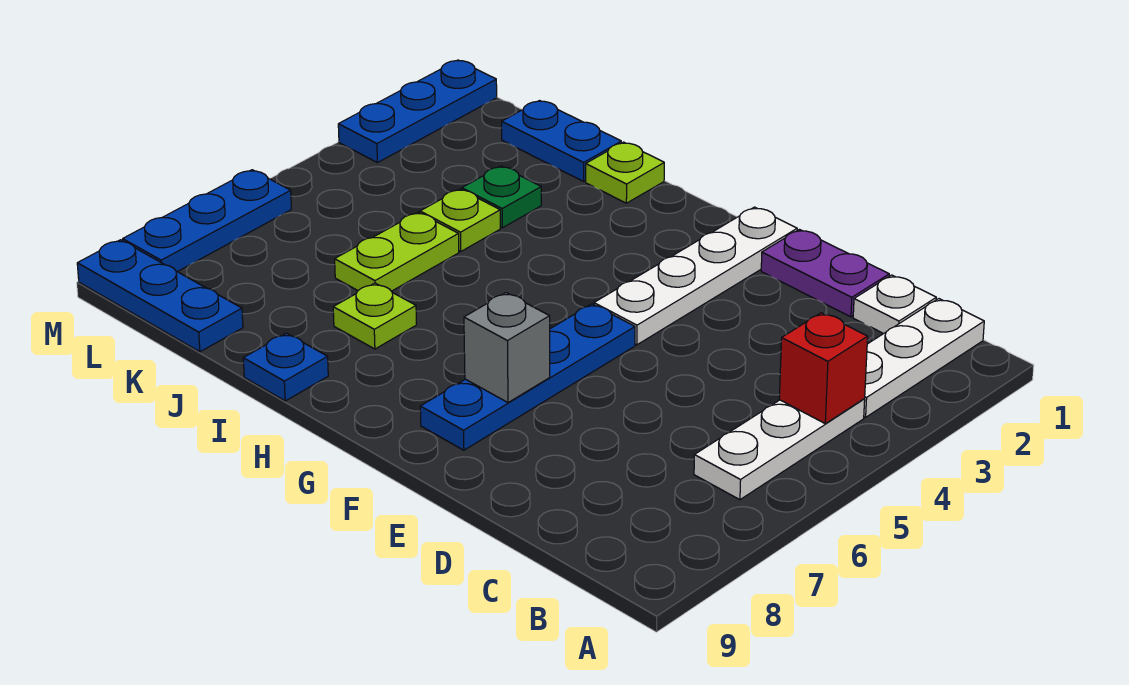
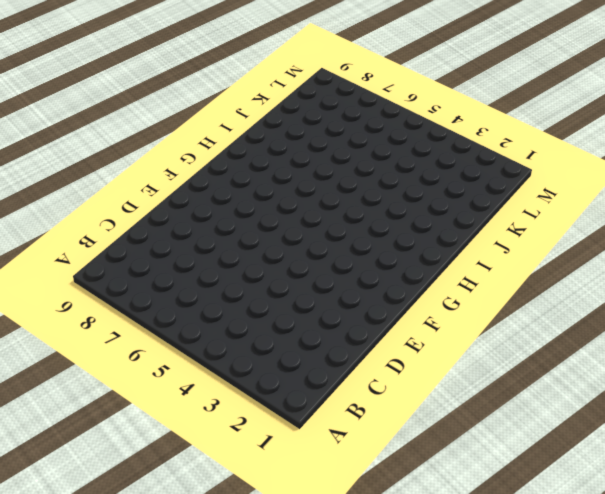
none -> white plate B1:B3 level 1
none -> white plate B4:B6 level 1
none -> white plate C1 level 1

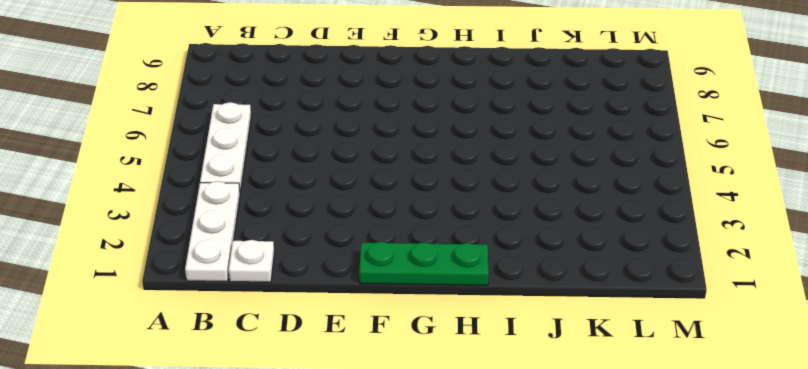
green plate F1:H1 level 1 -> white plate F1:F4 level 1
none -> purple plate D1:E1 level 1
none -> blue plate F5:F8 level 1
none -> lime plate I1 level 1

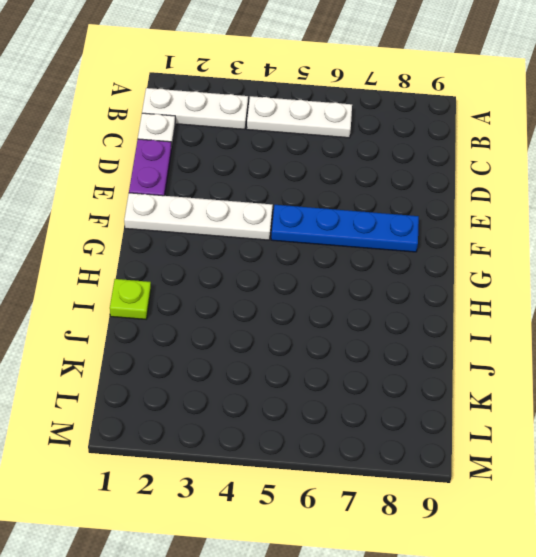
none -> lime plate I7 level 1
none -> blue plate I9 level 1
none -> blue plate J1:K1 level 1

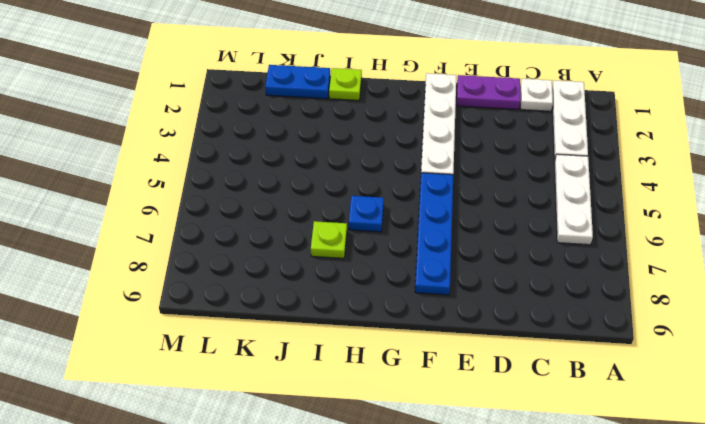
blue plate H6 level 1 -> blue plate I9 level 1
none -> green plate J3 level 1
none -> lime plate J4 level 1
none -> lime plate J5:J6 level 1

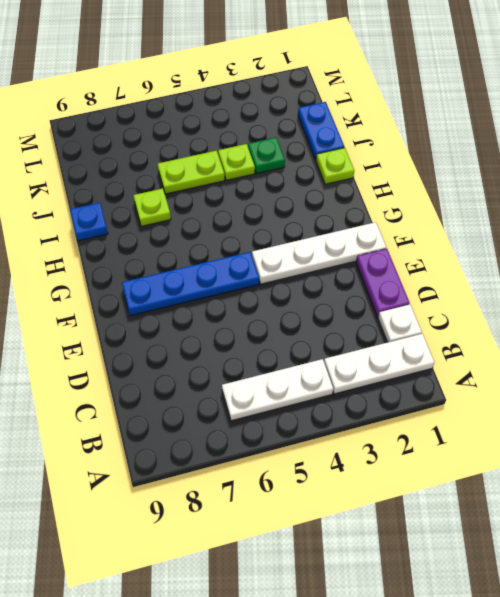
none -> blue plate K9:M9 level 1
none -> blue plate M1:M3 level 1
none -> blue plate M6:M8 level 1

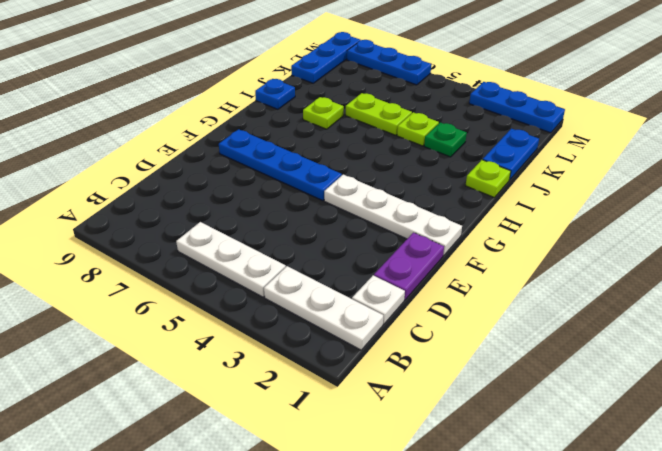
none -> red brick B4 level 2
none -> grey brick F7 level 2

